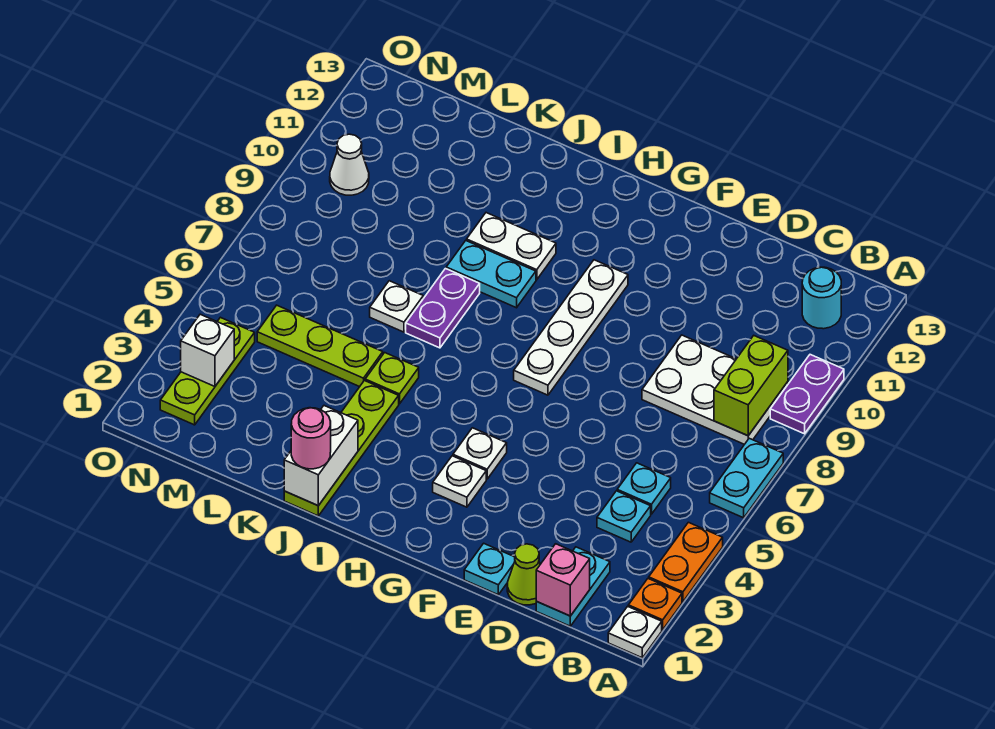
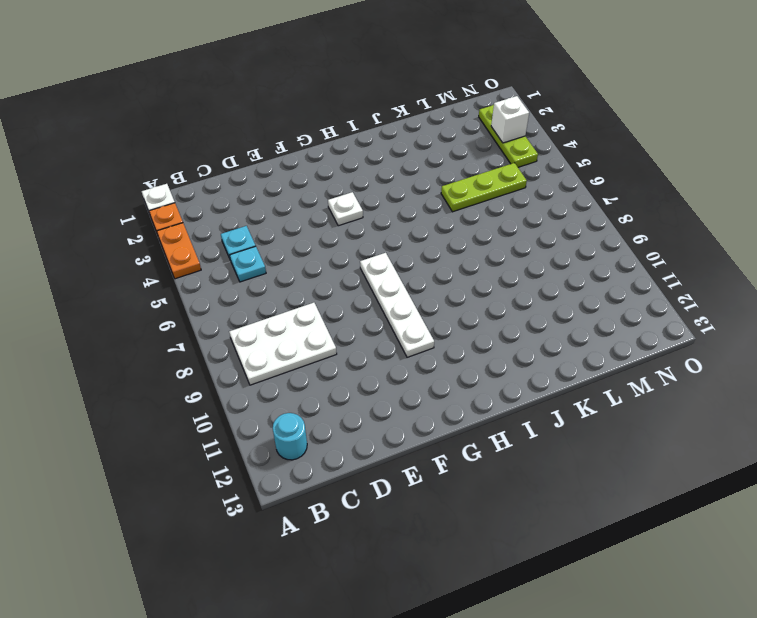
none -> cyan plate A6:A7 level 1
none -> purple plate A9:A10 level 1
none -> cyan plate C1:C2 level 1

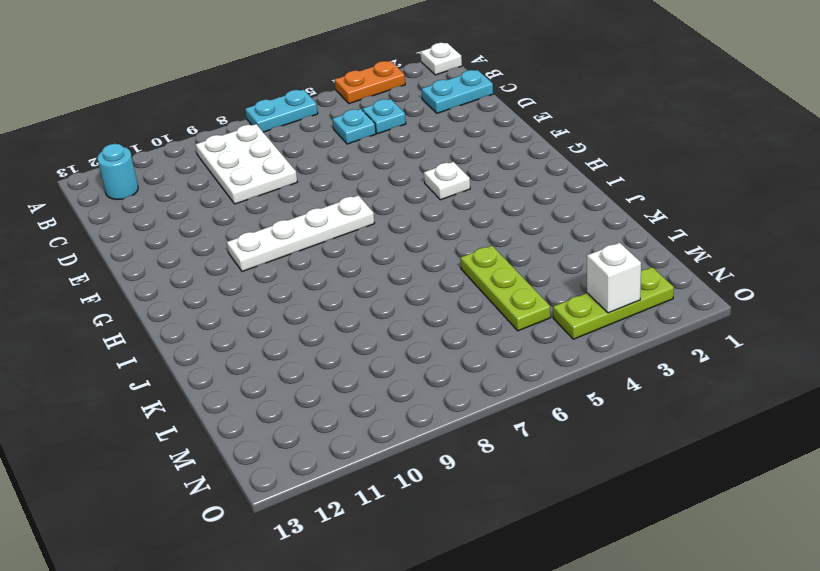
none -> orange plate A2 level 1
none -> purple plate A9:A10 level 1
none -> lime cone D1 level 1

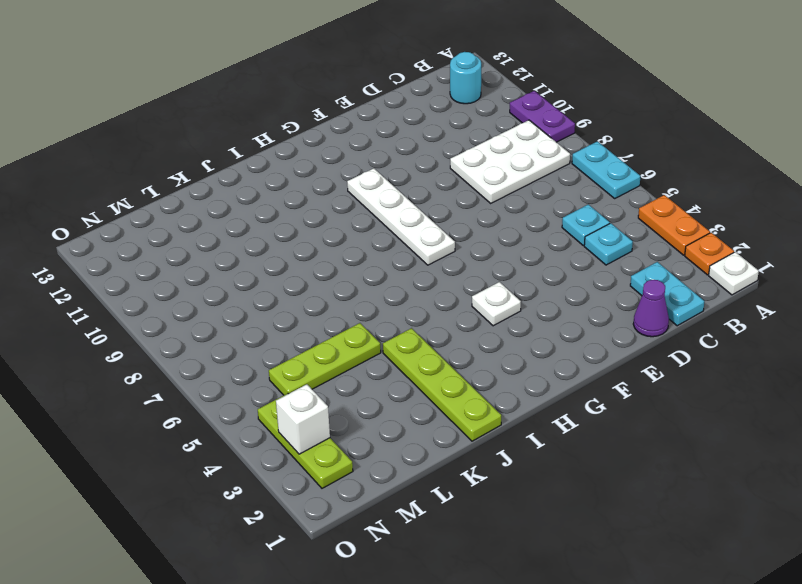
purple cone D1 level 1 -> lime cone D1 level 1
none -> cyan plate E1 level 1
none -> white plate G3 level 1
none -> cyan plate I9:J9 level 1

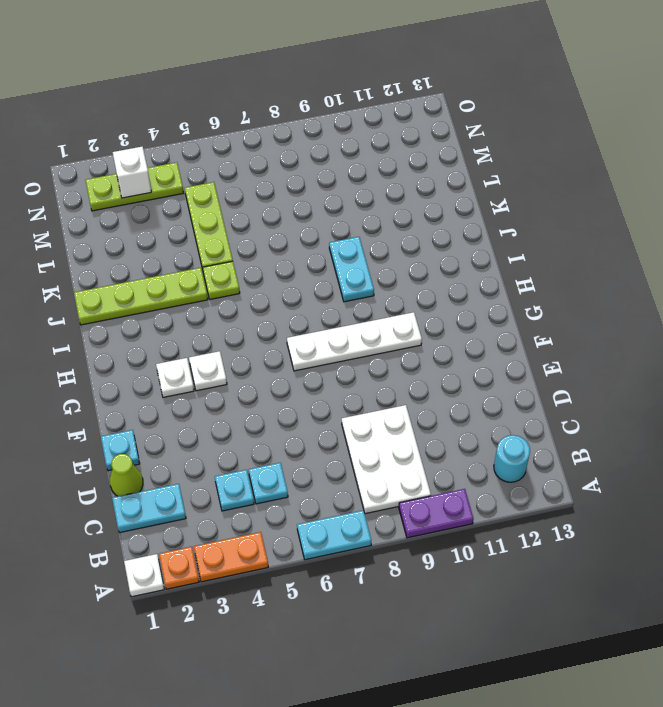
none -> white plate I10:J10 level 1
none -> purple plate J7:J8 level 1
none -> white plate K7 level 1

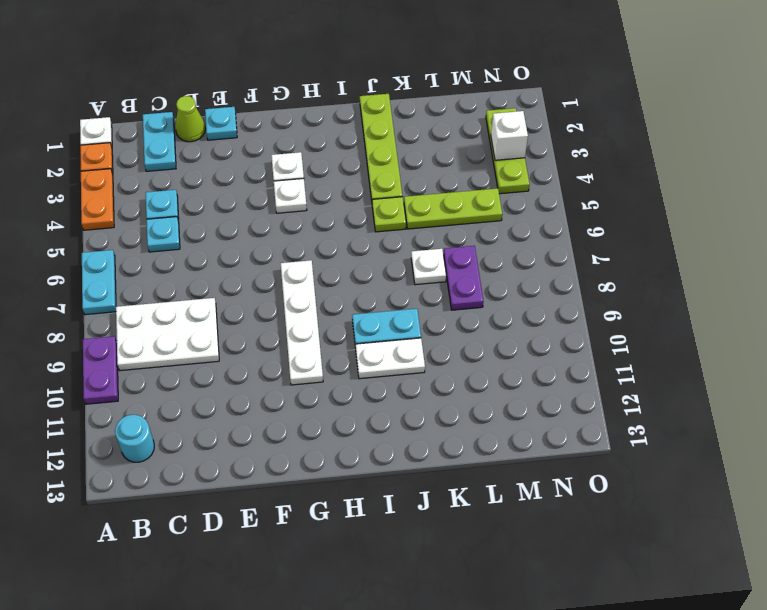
purple plate L7:L8 level 1 -> purple plate J7:J8 level 1
none -> white cone N10 level 1
none -> lime brick B8:B9 level 2
none -> pink brick C1 level 2

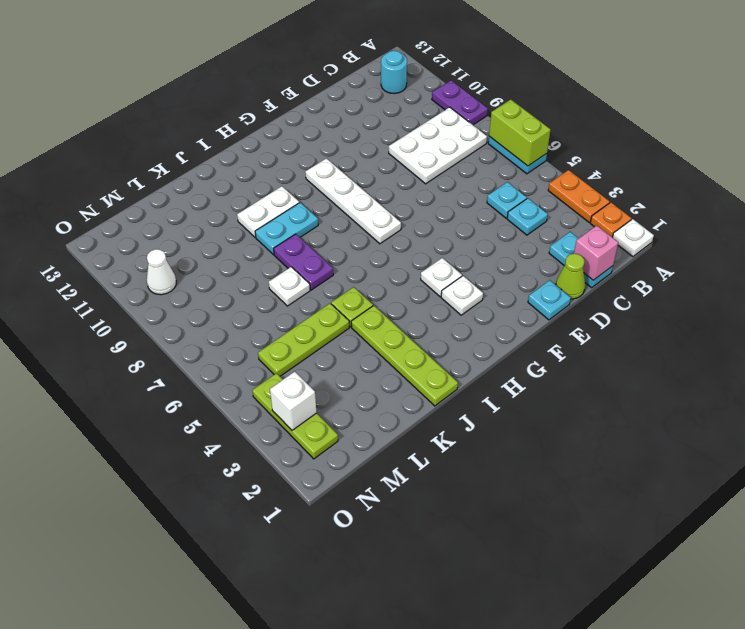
lime brick A6:A7 level 2 -> lime brick B8:B9 level 2
none -> white brick J1:J2 level 2
none -> pink round brick J1 level 3

